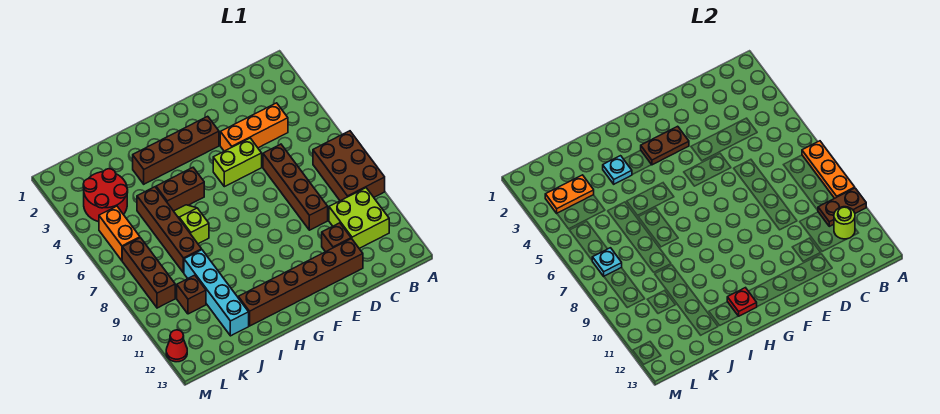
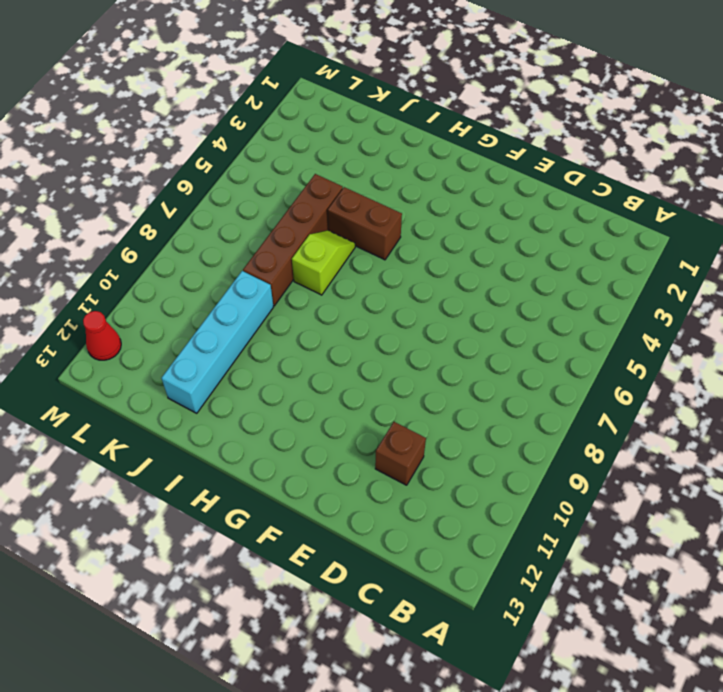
none -> brown brick A7:B9 level 1
none -> lime brick B10:C11 level 1
none -> orange brick C4:E4 level 1

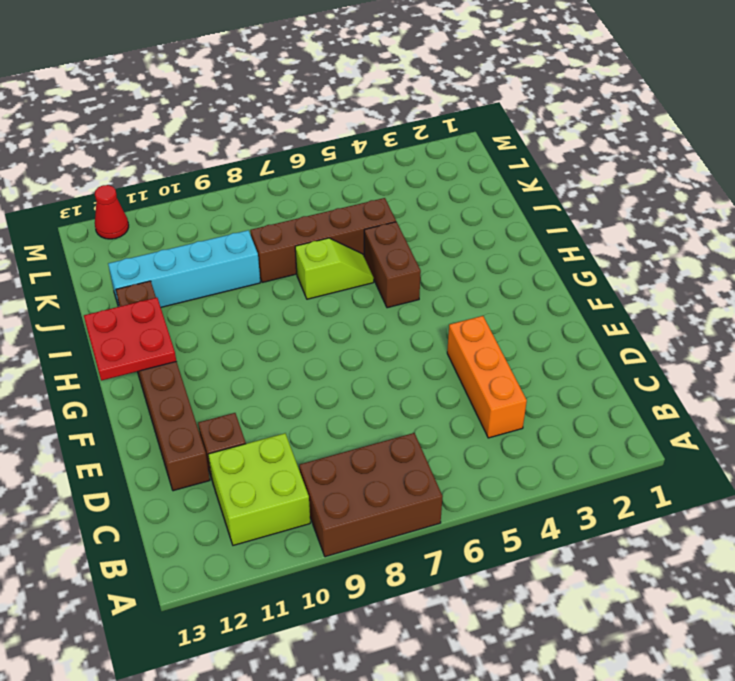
red plate G12:H13 level 2 -> red plate H12 level 2
none -> brown brick D6:D9 level 1
none -> lime brick E5:F5 level 1
none -> brown brick F3:I3 level 1

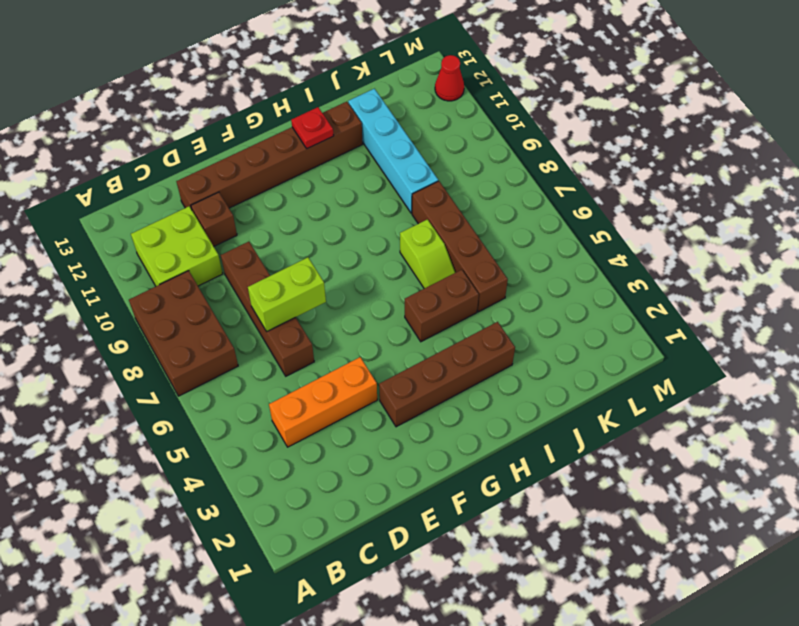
lime brick D7:E7 level 2 -> lime brick E5:F5 level 1
none -> red round brick K3:L4 level 1
none -> brown brick K10 level 1
none -> orange brick L5:L6 level 1

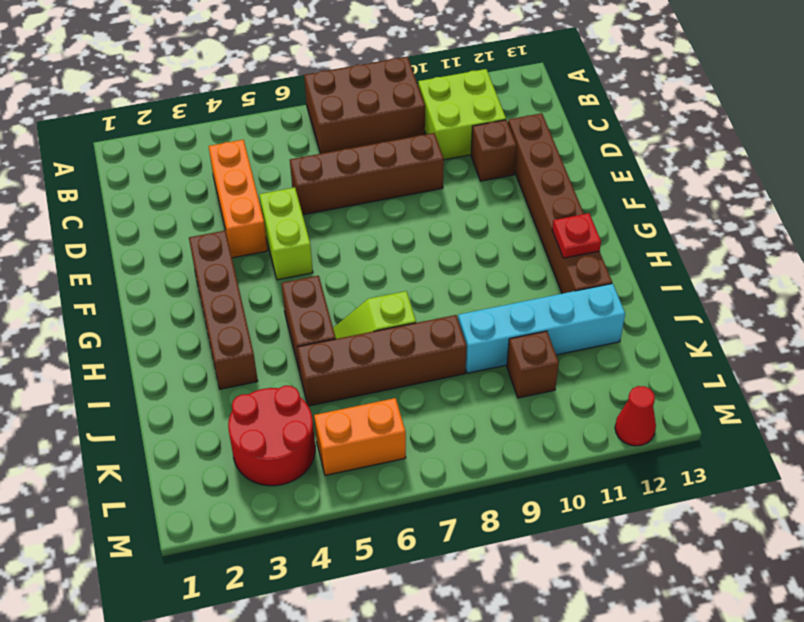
none -> brown brick L7:L9 level 1
none -> orange plate A7:A9 level 2
none -> brown plate A10:B10 level 2

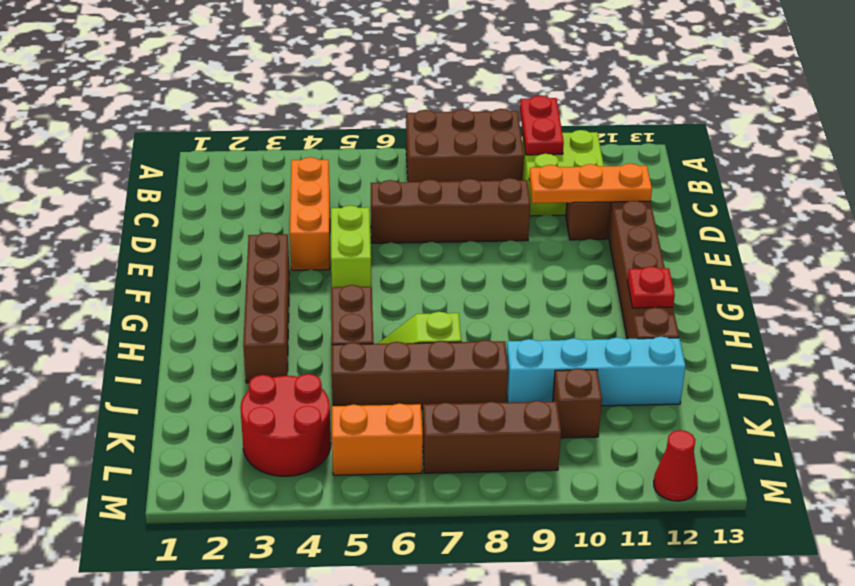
red plate A10:B10 level 2 -> brown plate A10:B10 level 2
orange plate D10:D12 level 2 -> orange plate A7:A9 level 2
none -> lime round brick B11 level 2
none -> brown plate F3:G3 level 2
none -> cyan plate I3 level 2

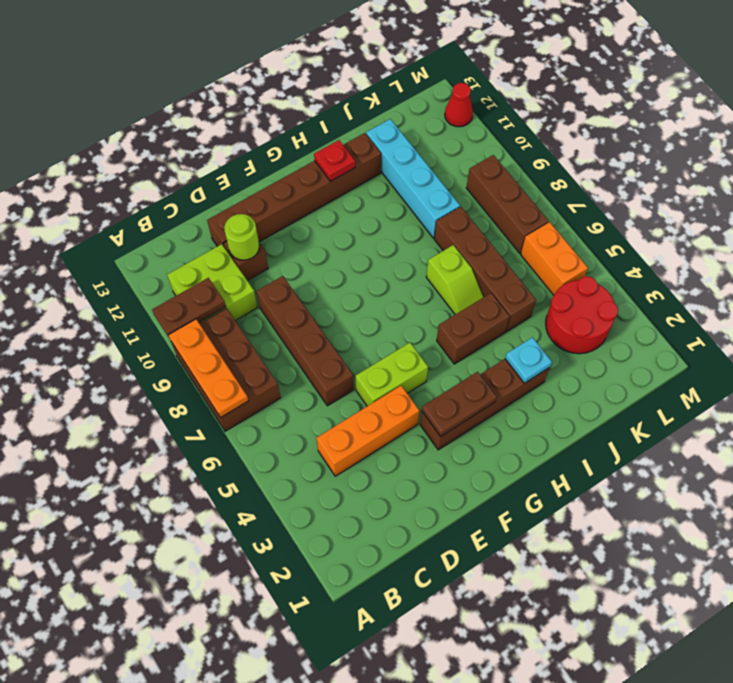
lime round brick D11 level 2 -> lime round brick B11 level 2
none -> brown brick K10 level 1
none -> orange plate K3:L3 level 2
none -> cyan plate L7 level 2

